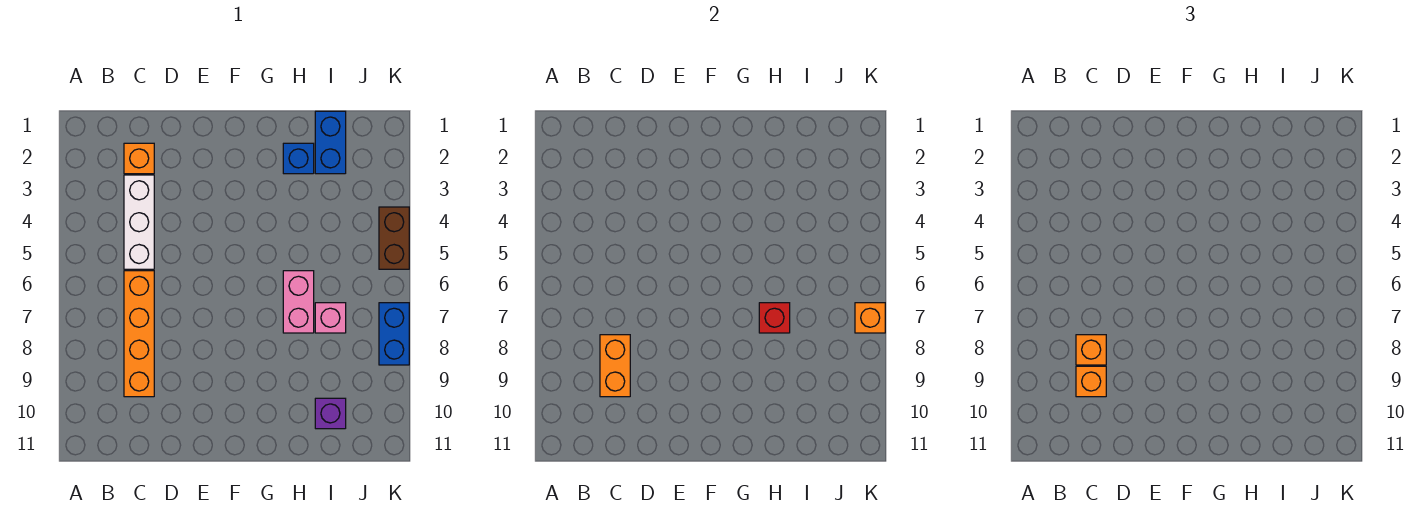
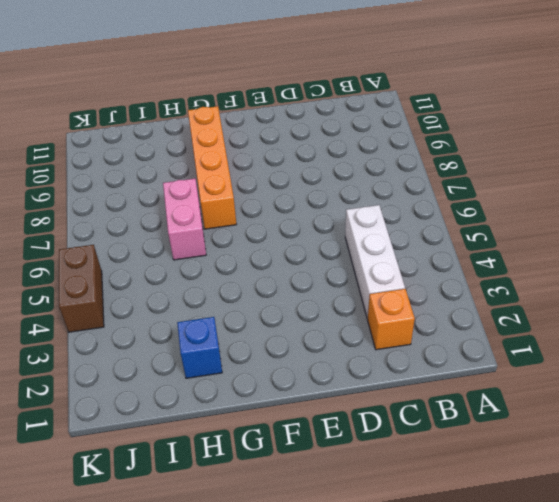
orange brick G7:G10 level 1 -> orange brick C6:C9 level 1
none -> blue brick I1:I2 level 1
none -> pink brick I7 level 1
none -> purple brick I10 level 1

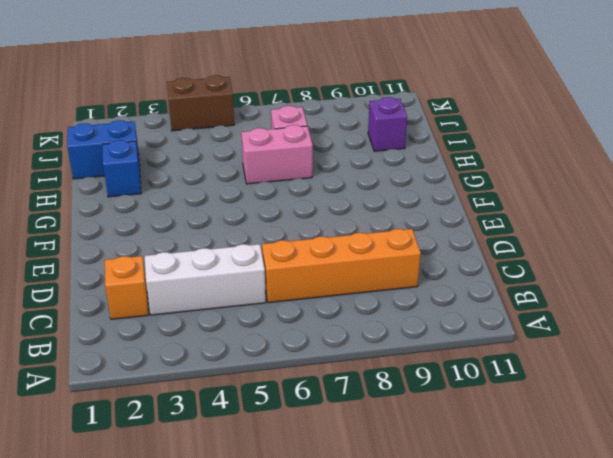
none -> blue brick K7:K8 level 1
none -> orange brick C8:C9 level 2
none -> red brick H7 level 2

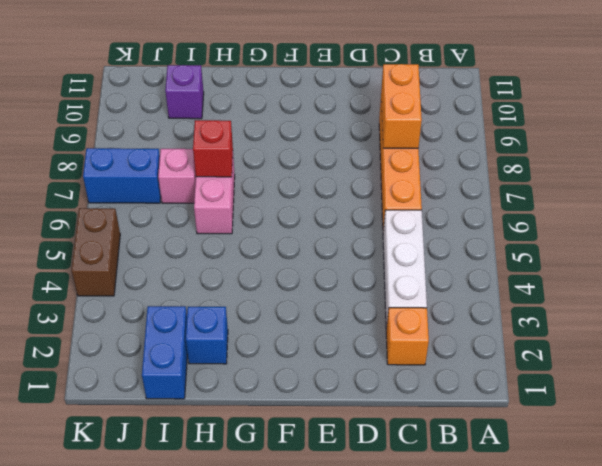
blue brick J7:K7 level 1 -> blue brick K7:K8 level 1
none -> orange brick K7 level 2
none -> orange brick C8 level 3
none -> orange brick C9 level 3

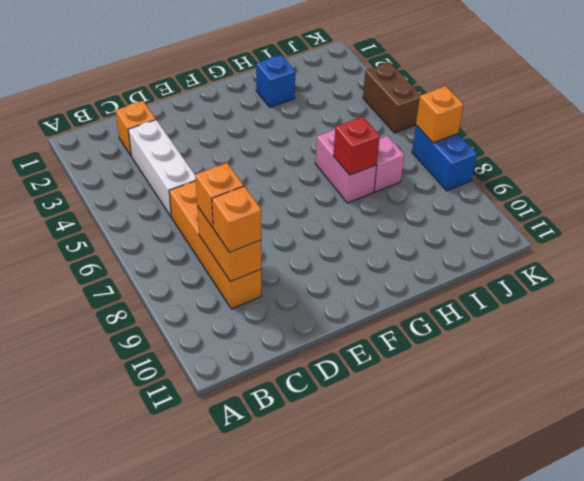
none -> blue brick I1:I2 level 1
none -> purple brick I10 level 1

